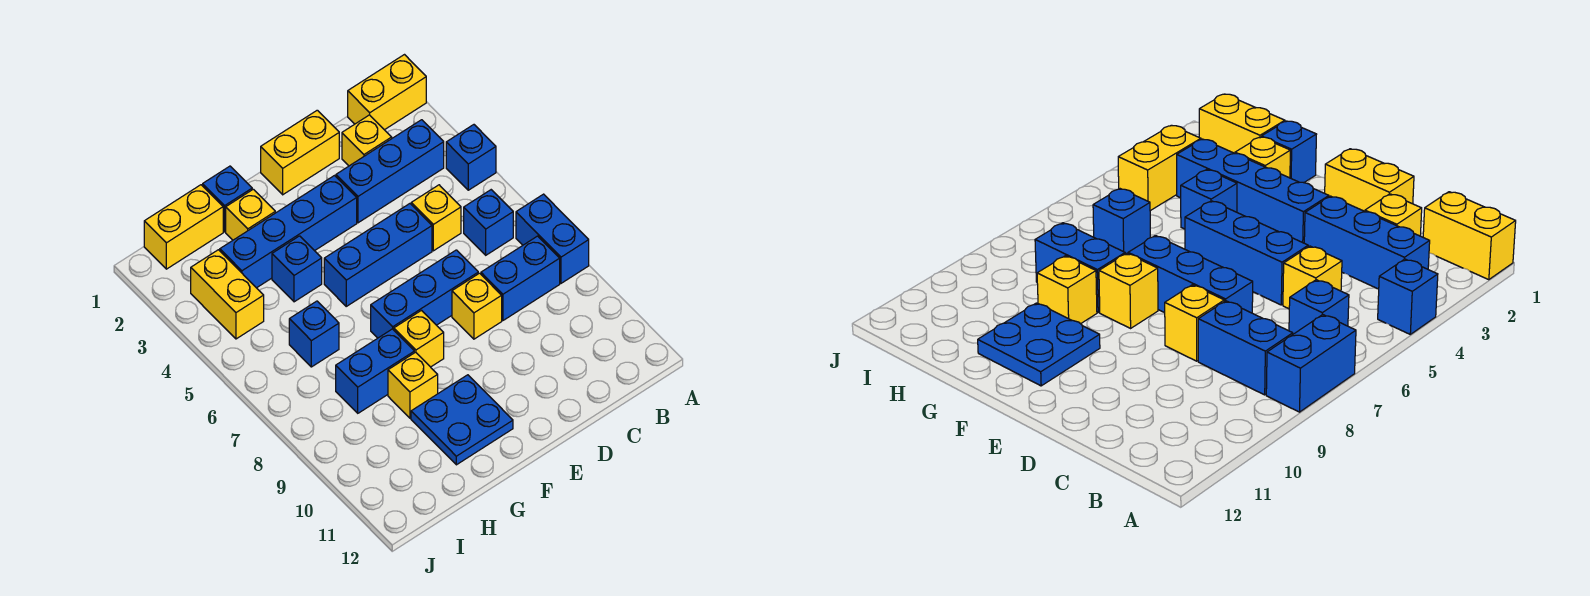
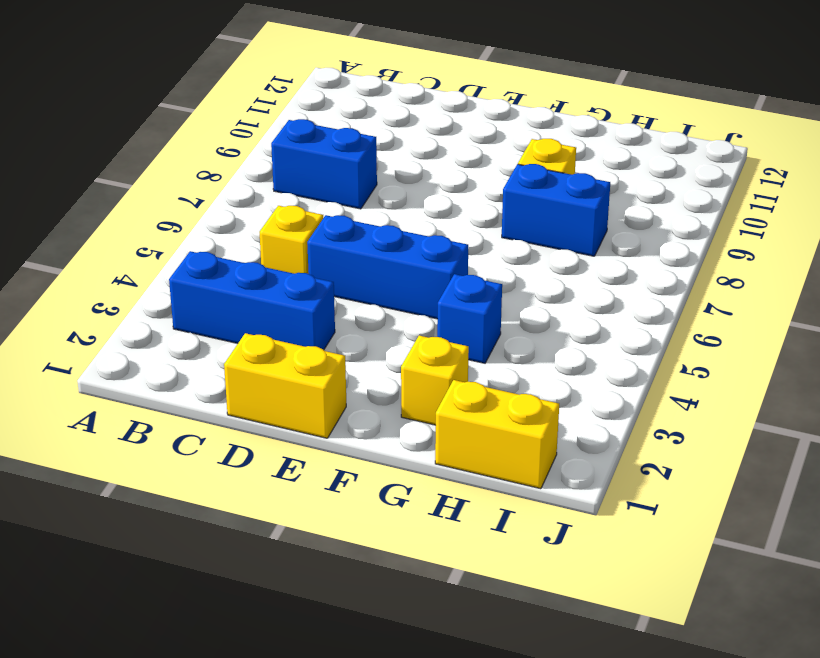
none -> yellow brick A1:B1 level 1
none -> blue brick A4 level 1
none -> blue brick A7:A8 level 1

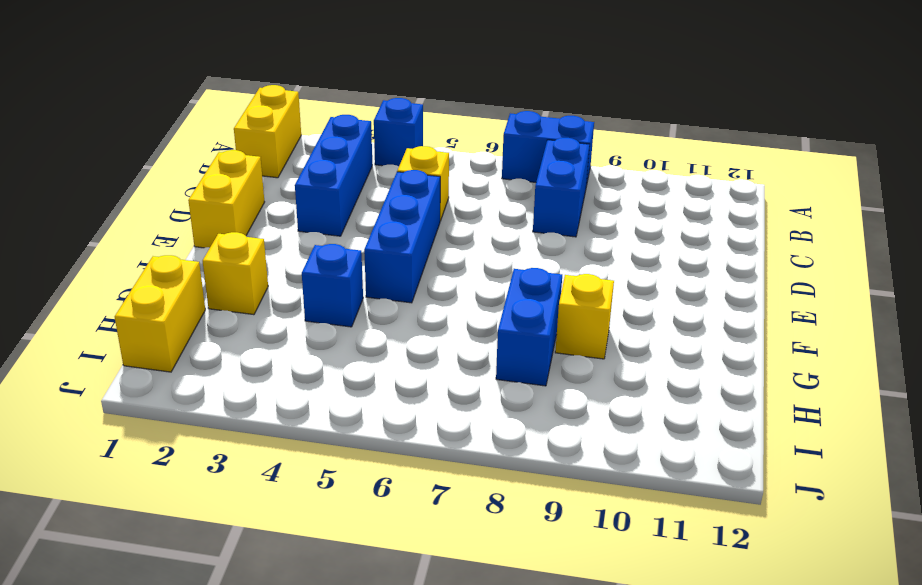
none -> blue brick B6 level 1
none -> yellow brick C2 level 1
none -> blue brick D7:F7 level 1

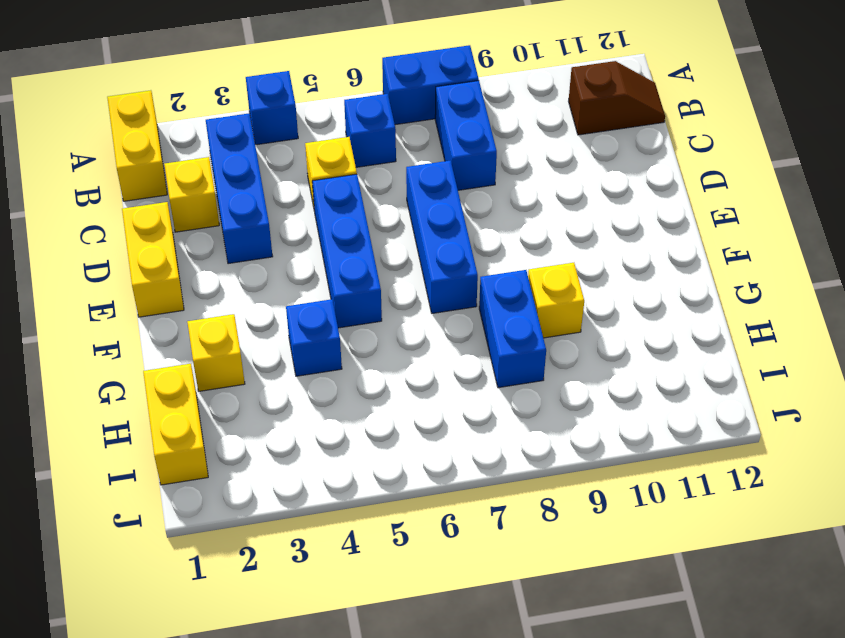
brown slope B11:B12 level 1 top 11 -> none
none -> yellow brick D8 level 1
none -> blue brick E3:H3 level 1
none -> yellow brick F8 level 1

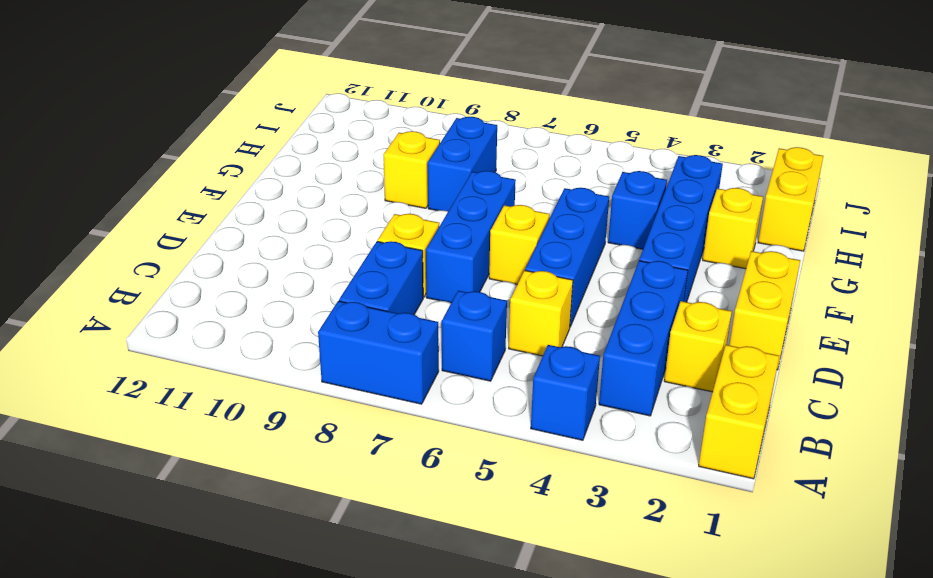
yellow brick E6 level 1 -> yellow brick F8 level 1
none -> blue plate F10:G11 level 1
none -> blue brick G1 level 1
none -> blue brick H6 level 1

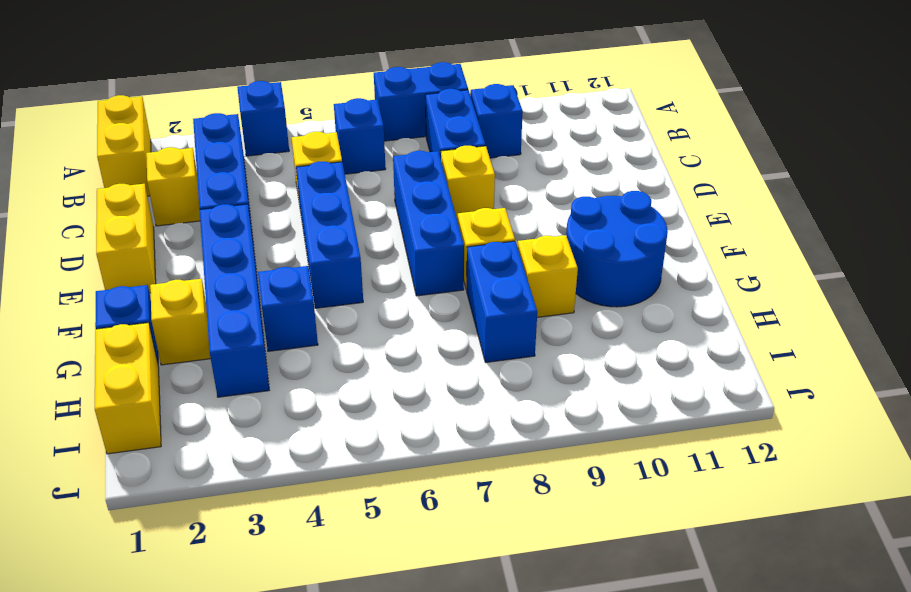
blue brick B9 level 1 -> blue brick H6 level 1
blue round brick F10:G11 level 1 -> blue plate F10:G11 level 1
none -> yellow brick I3:I4 level 1

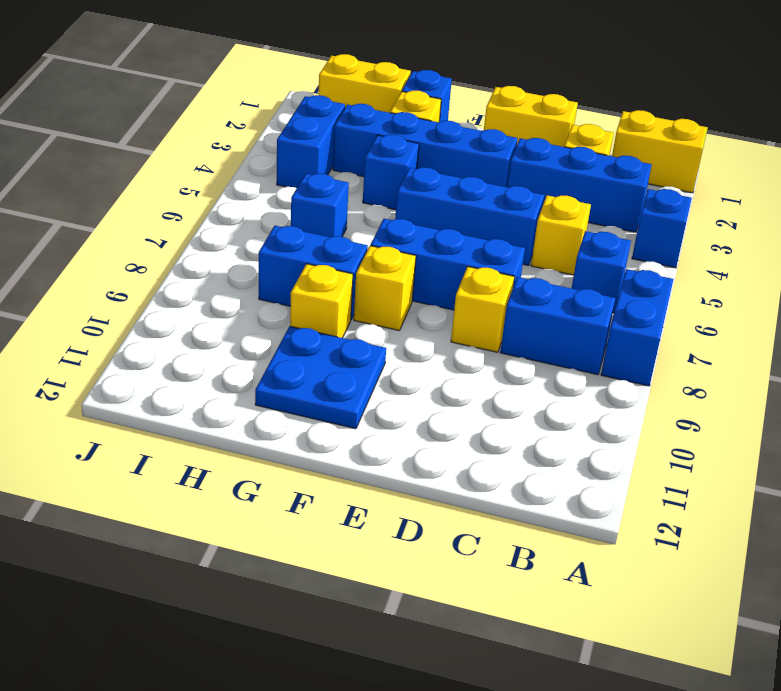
blue brick I3:I4 level 1 -> yellow brick I3:I4 level 1

